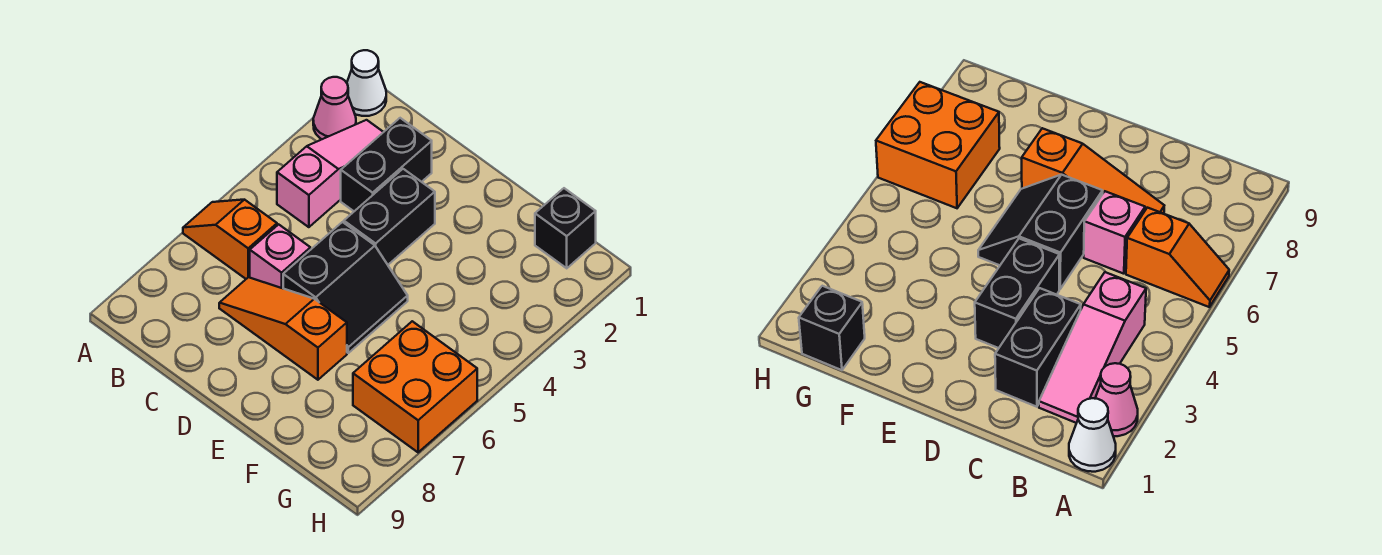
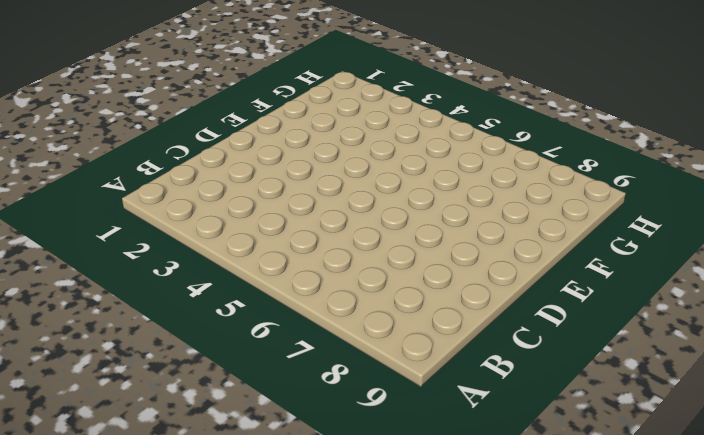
none -> white cone A1 level 1
none -> pink cone A2 level 1

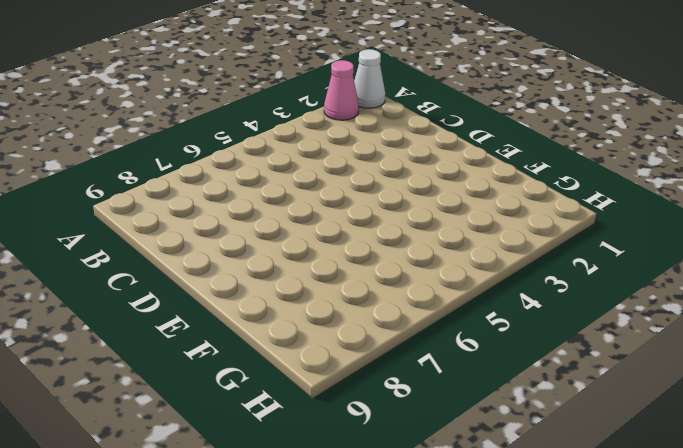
none -> orange slope A6:B6 level 1 top B
none -> pink slope B2:B4 level 1 top 4

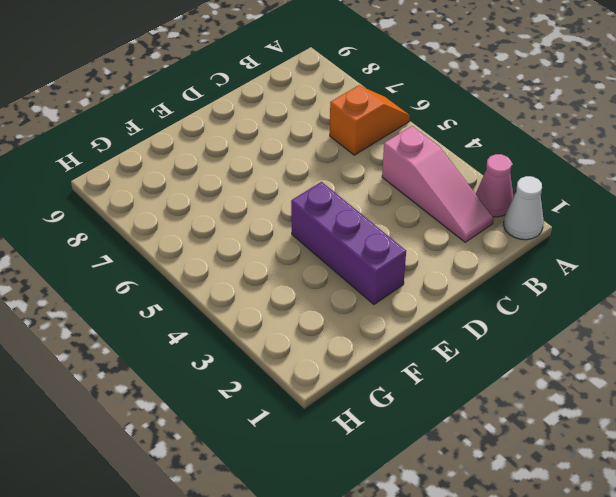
purple brick E2:E4 level 1 -> none
none -> black brick C2:C3 level 1
none -> pink brick C6 level 1

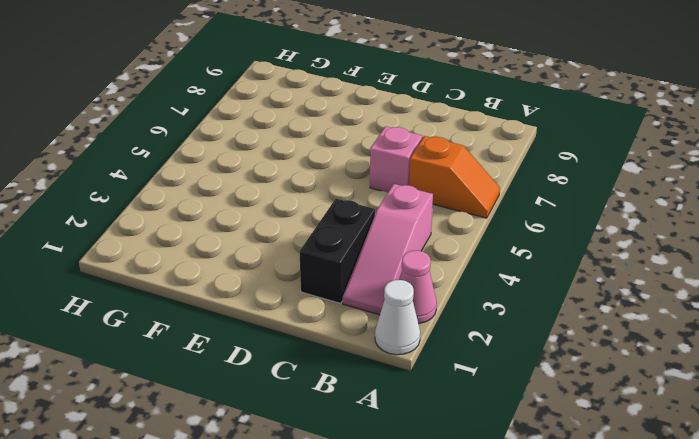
none -> orange slope C7:E7 level 1 top E
none -> black brick D3:D4 level 1

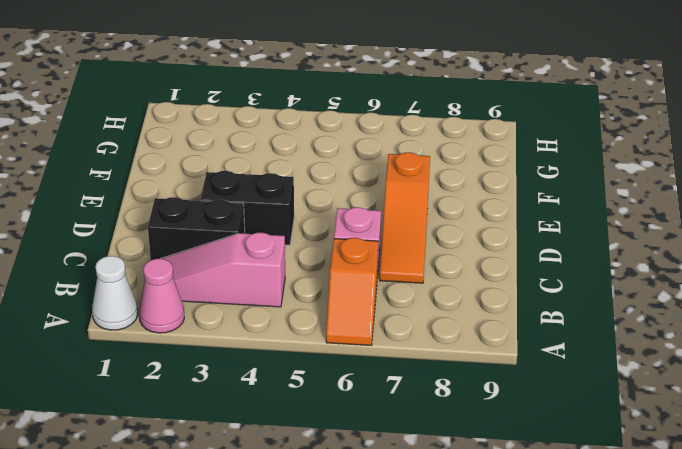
none -> black slope D5:E6 level 1 top D
none -> black brick G1 level 1

